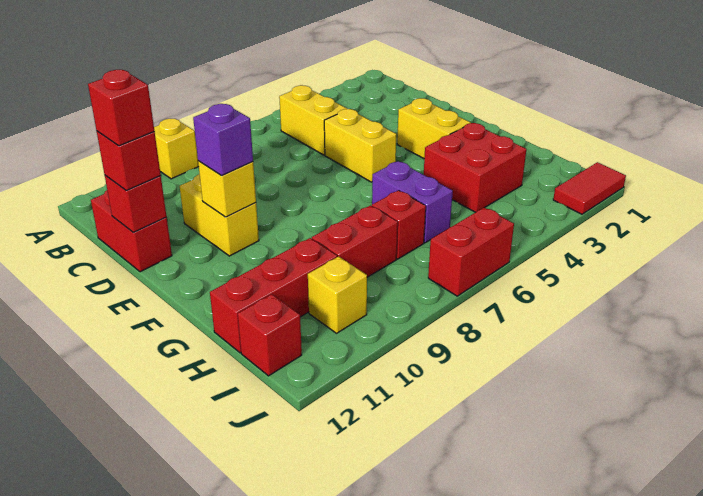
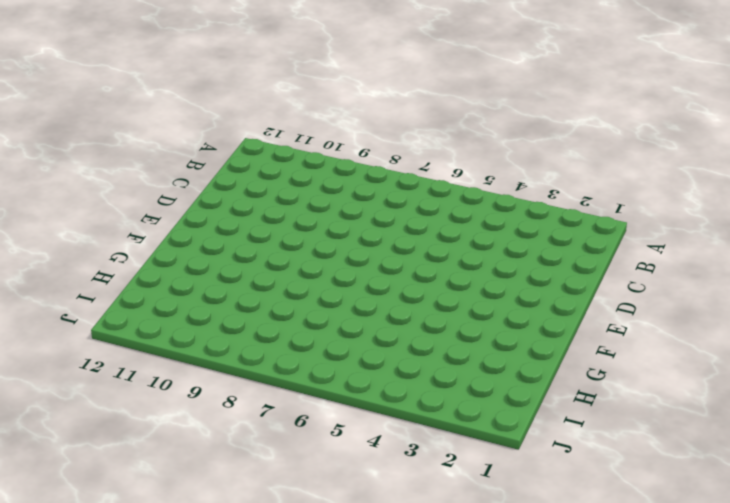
none -> yellow brick A9 level 1
none -> yellow brick B5:C5 level 1
none -> red brick C12:D12 level 1

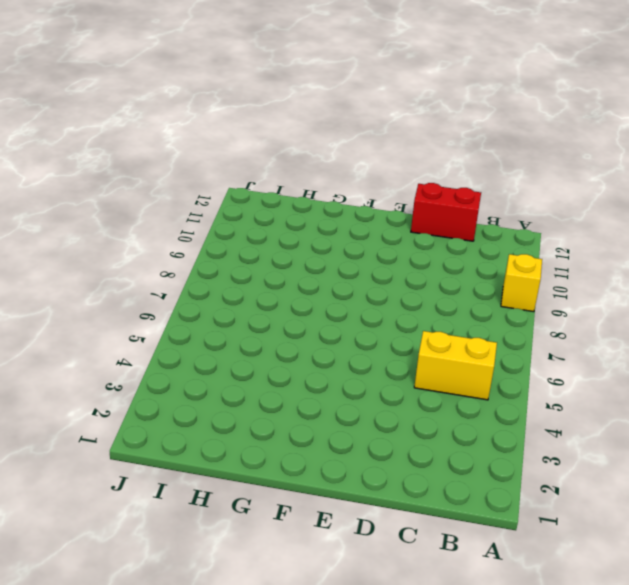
none -> yellow brick D5:E5 level 1
none -> yellow brick D10:E10 level 1
none -> yellow brick E3:F3 level 1

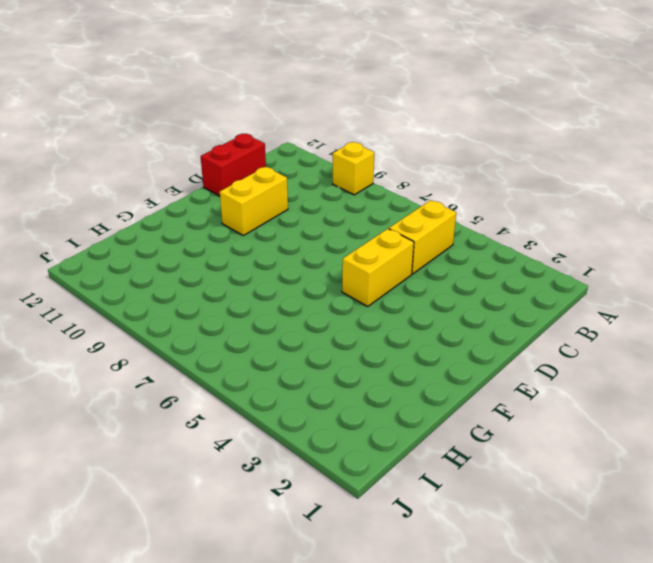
none -> yellow brick E3:F3 level 1
none -> red brick G3:H4 level 1
none -> purple brick G6:H6 level 1

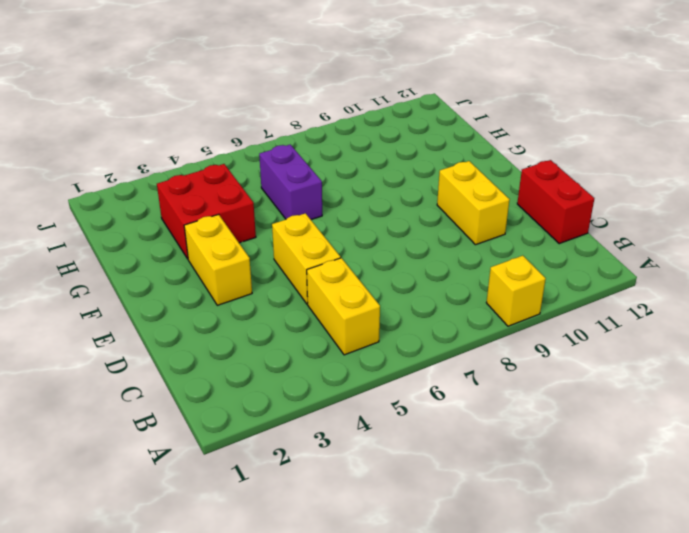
none -> red brick H7 level 1
none -> red brick H8:H9 level 1
none -> red brick H10:H12 level 1

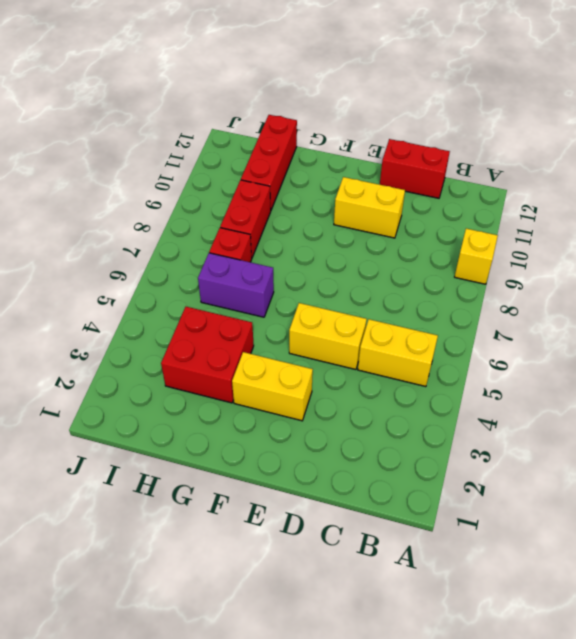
none -> yellow brick I10 level 1
none -> red brick I12 level 1
none -> red tile J1:J2 level 1

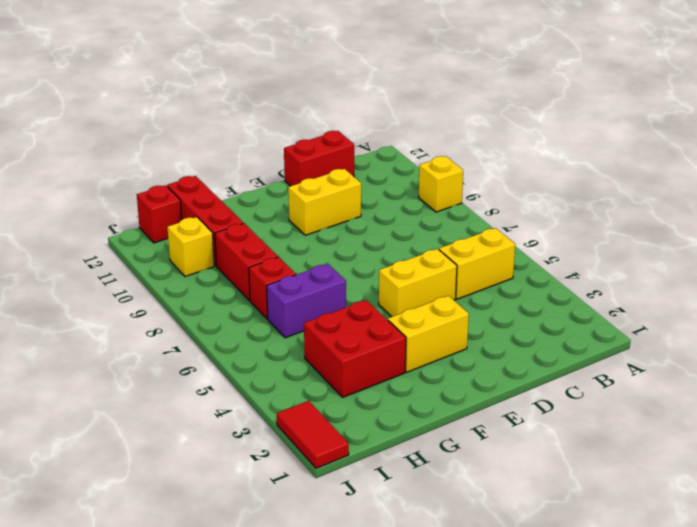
none -> red brick J6:J7 level 1
none -> red brick D12 level 2
none -> yellow brick E10 level 2

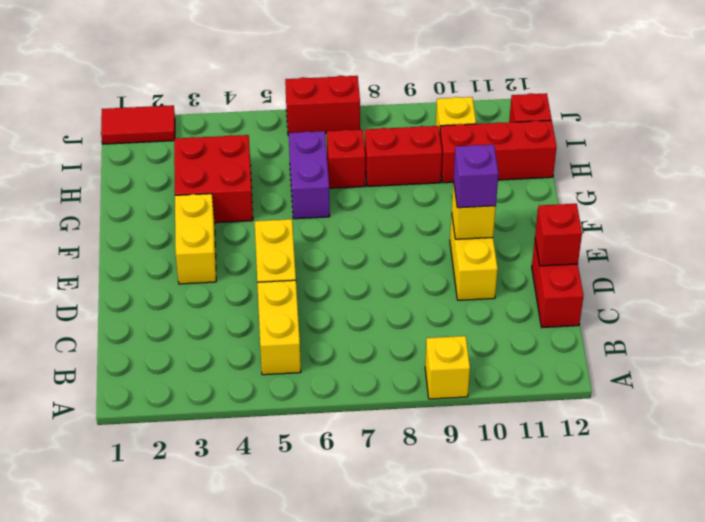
none -> red brick D12 level 3
none -> red brick D12 level 4

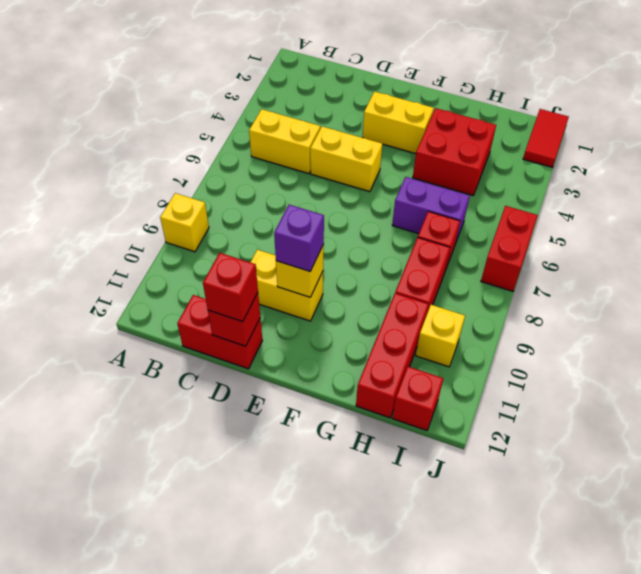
none -> red brick D12 level 4

